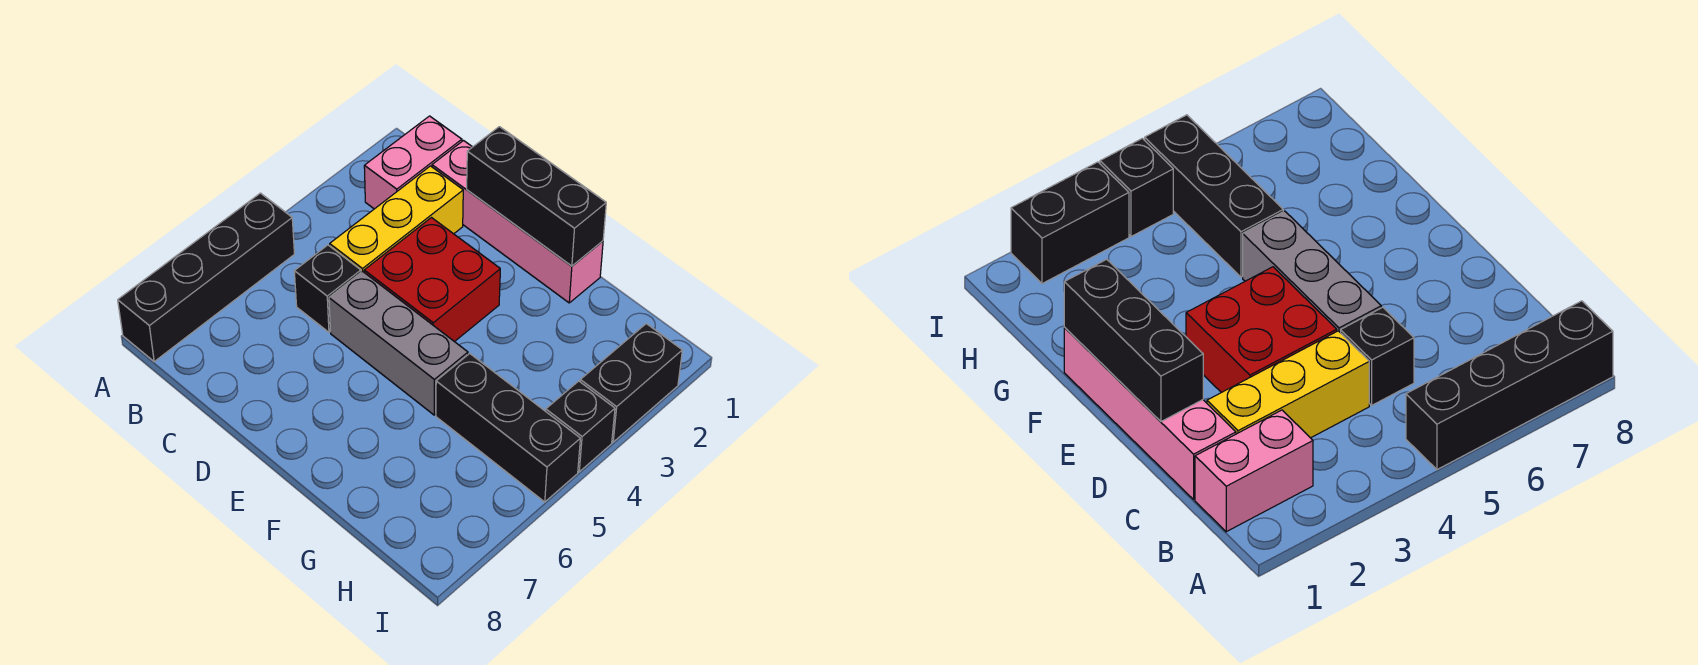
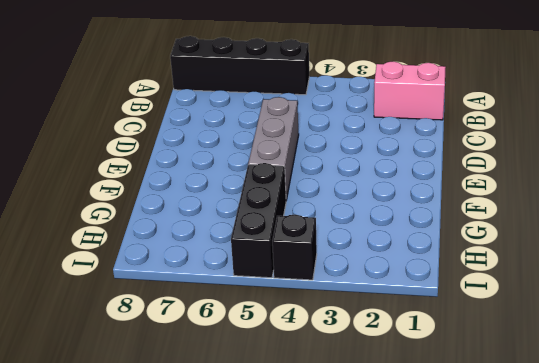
none -> pink brick C1:F1 level 1
none -> yellow brick C2:C4 level 1

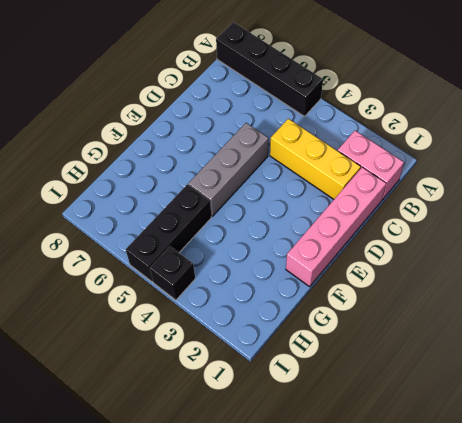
none -> black brick C5 level 1
none -> red brick D3:E4 level 1

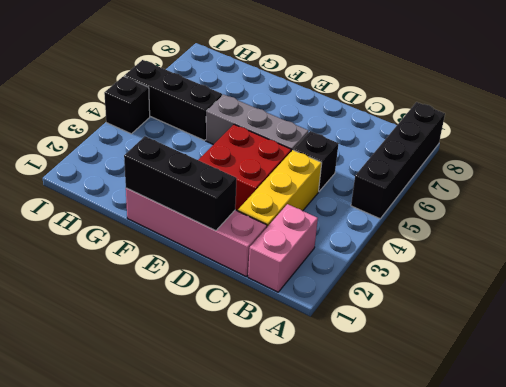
none -> black brick I2:I3 level 1

